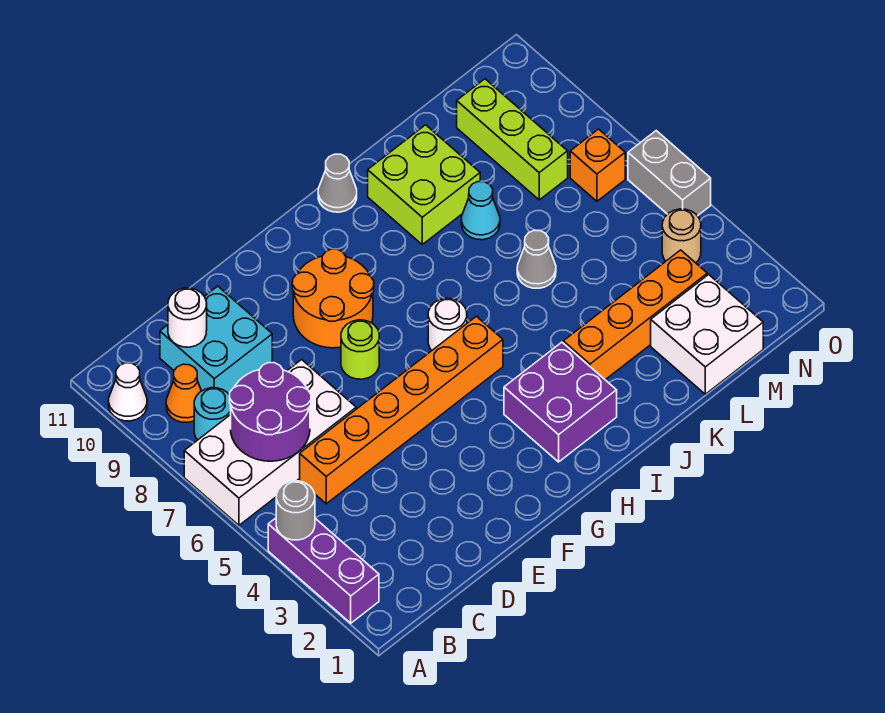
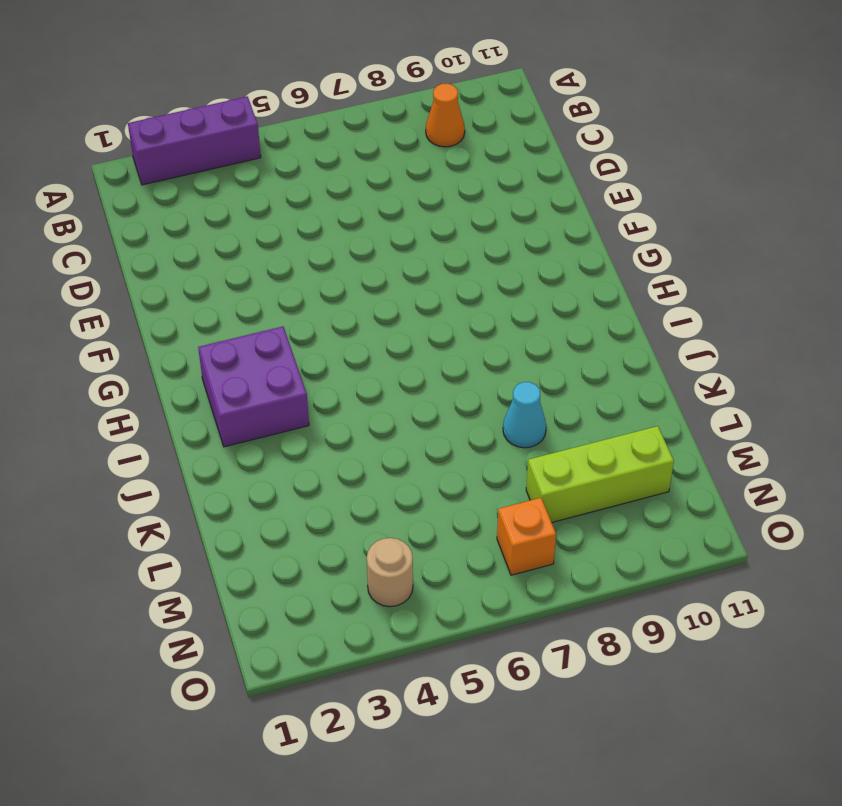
none -> white brick A6:D7 level 1
none -> white cone A10 level 1
none -> cyan round brick B8 level 1

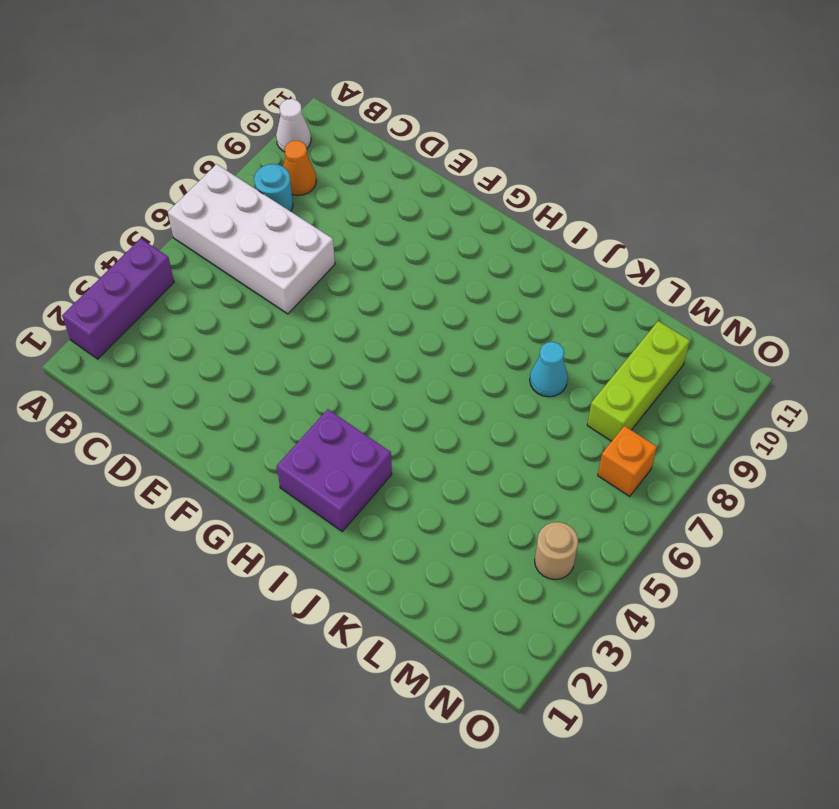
none -> orange brick C5:H5 level 1
none -> cyan brick C9:D10 level 1
none -> lime round brick F7 level 1

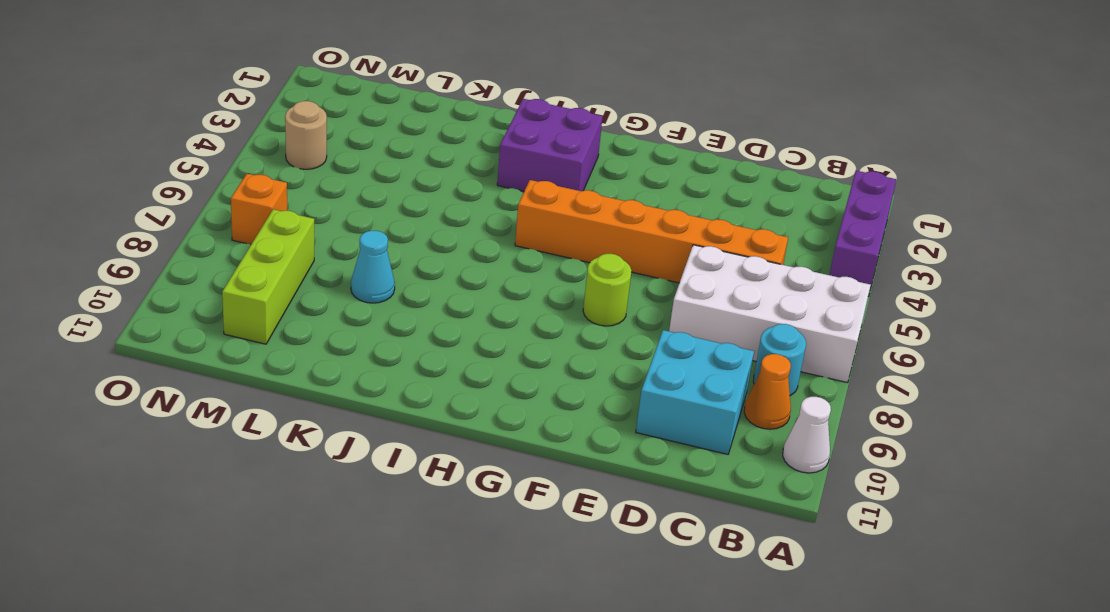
none -> orange round brick F8:G9 level 1
none -> white round brick H6 level 1
none -> grey cone I11 level 1

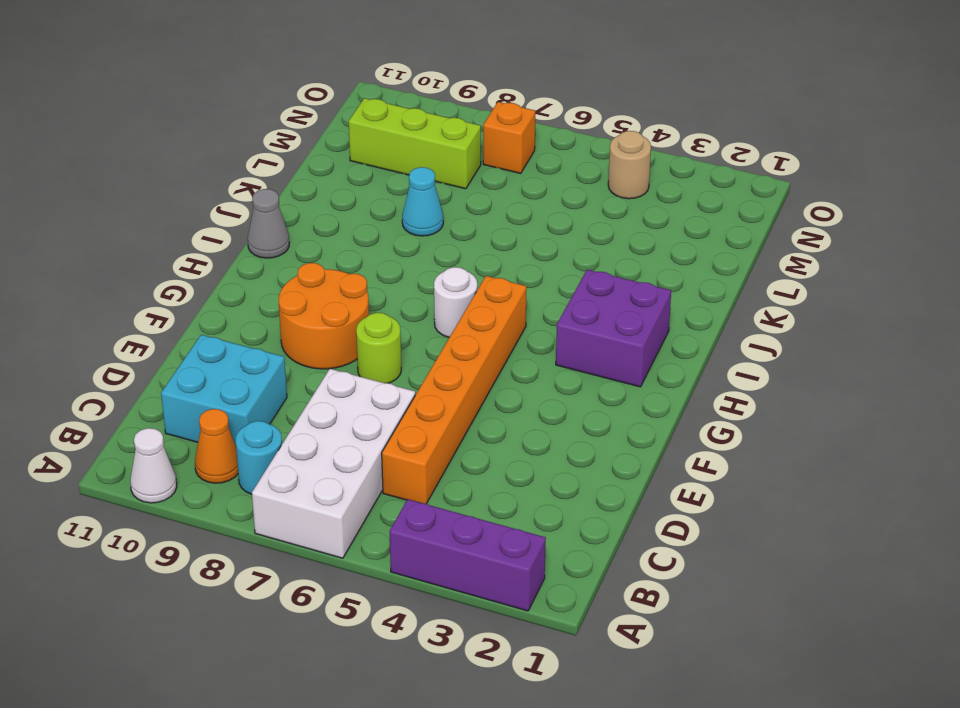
none -> orange brick J3:M3 level 1
none -> lime brick J9:K10 level 1
none -> grey cone K6 level 1

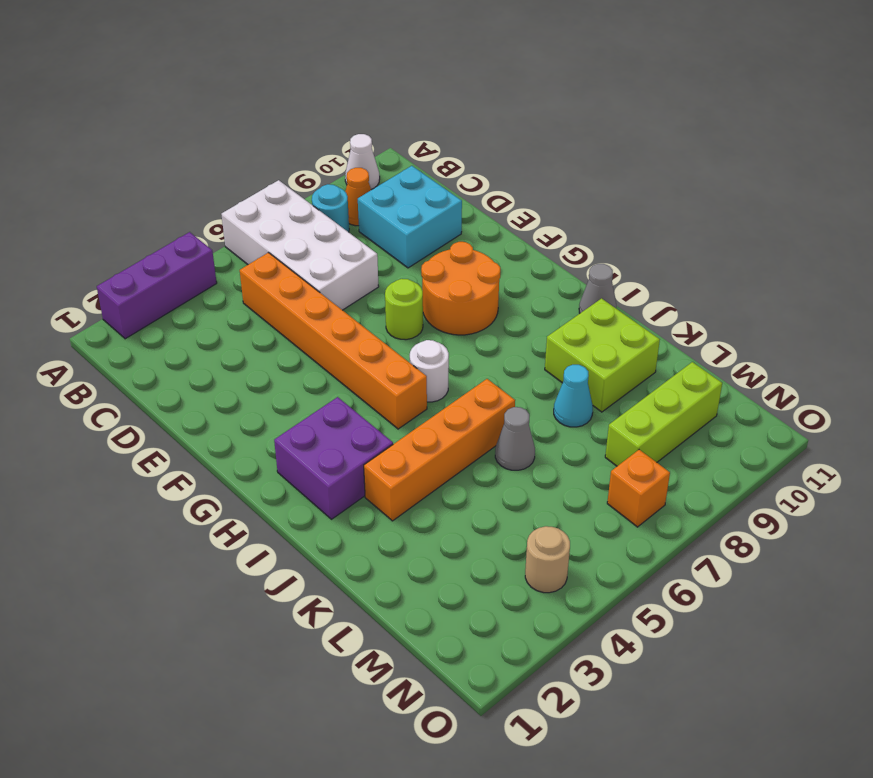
orange brick J3:J6 level 1 -> orange brick J3:M3 level 1
none -> white brick L1:M2 level 1
none -> grey brick O5:O6 level 1
none -> grey round brick A4 level 2

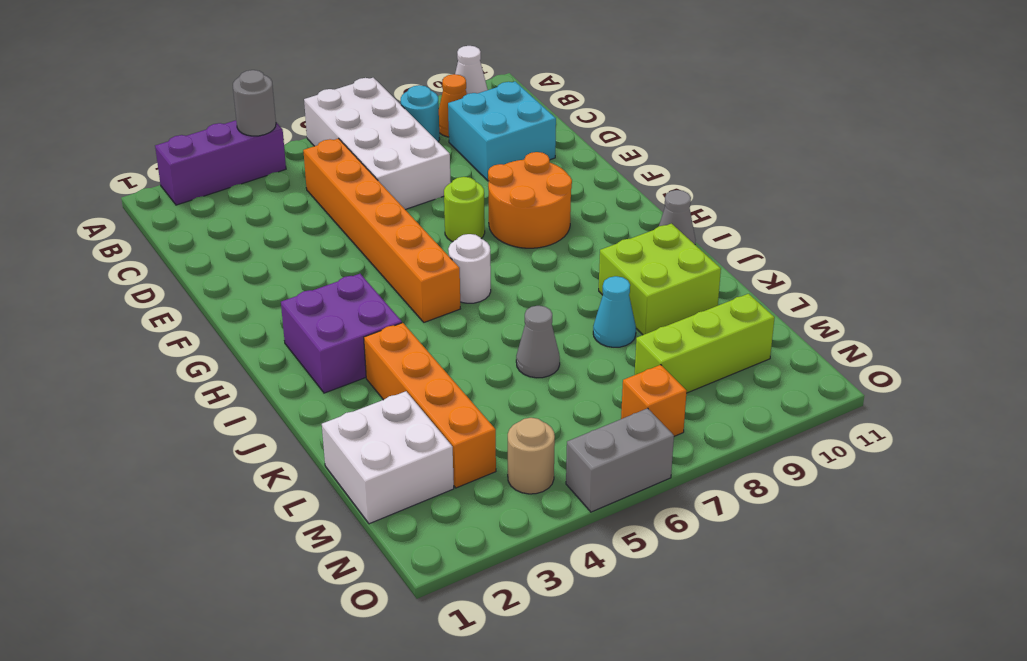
none -> purple round brick B6:C7 level 2
none -> white round brick C10 level 2

